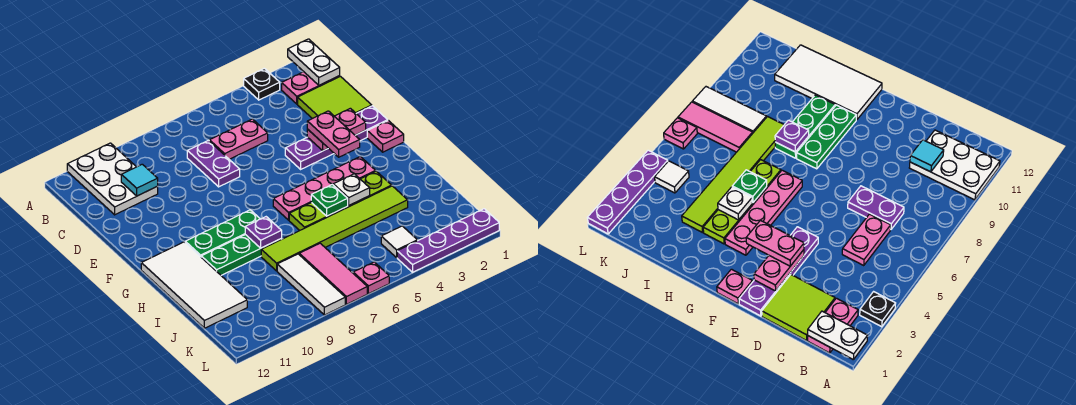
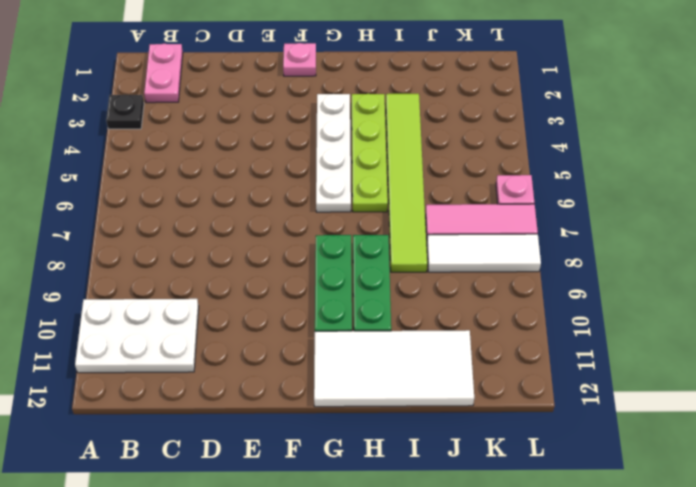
white plate G3:G6 level 1 -> pink plate G3:G6 level 1
none -> lime tile C1:D2 level 1
none -> pink plate C5:C6 level 1
none -> purple plate C7:D7 level 1

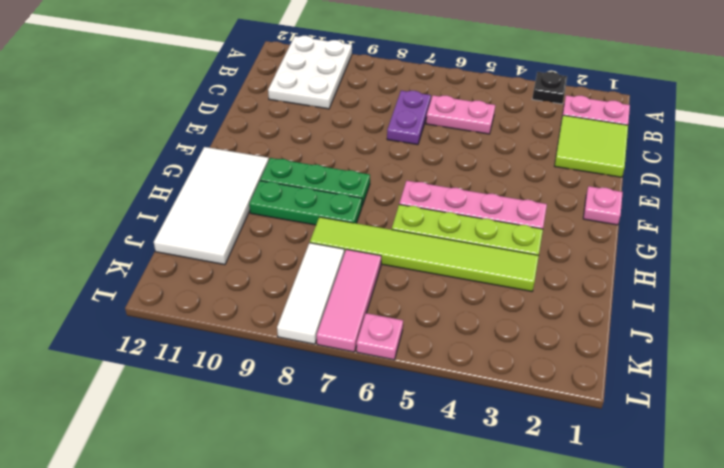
none -> purple plate E1:E4 level 1
none -> white tile K4 level 1
none -> purple plate L1:L4 level 1

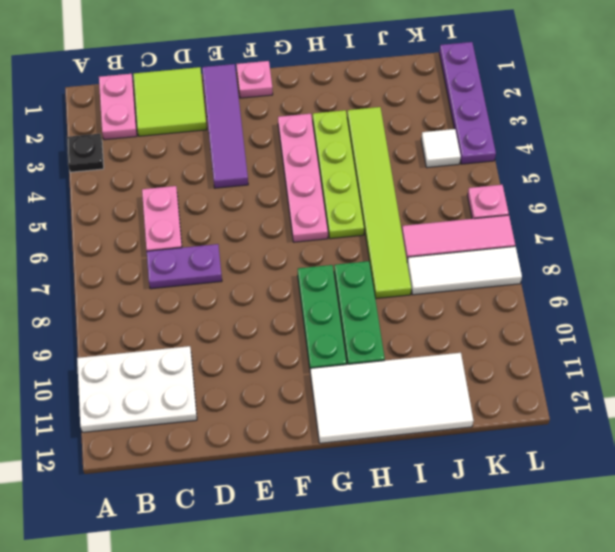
purple tile E1:E4 level 1 -> purple plate E1:E4 level 1
none -> white plate A1:B1 level 2
none -> cyan tile C10 level 2
none -> pink plate E2:E3 level 2

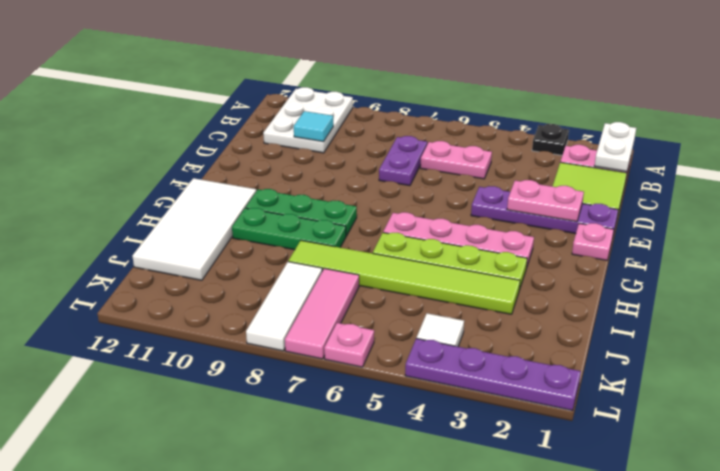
none -> white plate H4 level 2
none -> green plate H5 level 2
none -> purple plate H8 level 2

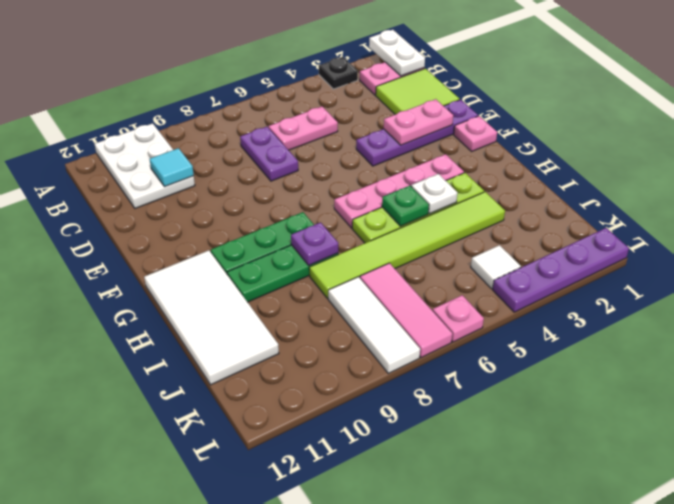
none -> pink plate E3:F3 level 3

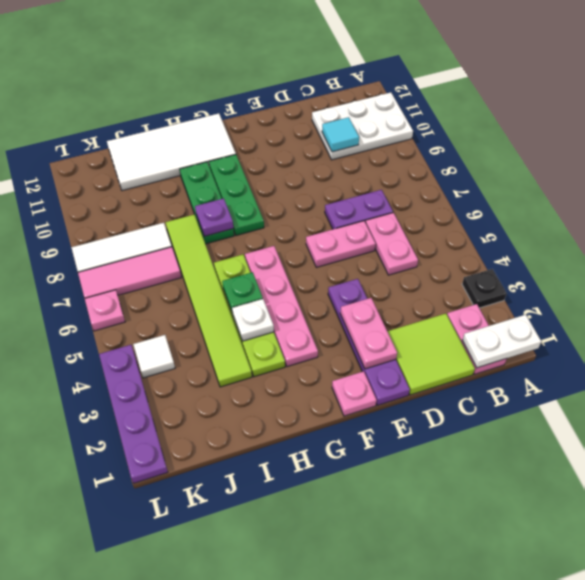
pink plate D6:E6 level 1 -> pink plate E3:F3 level 3

